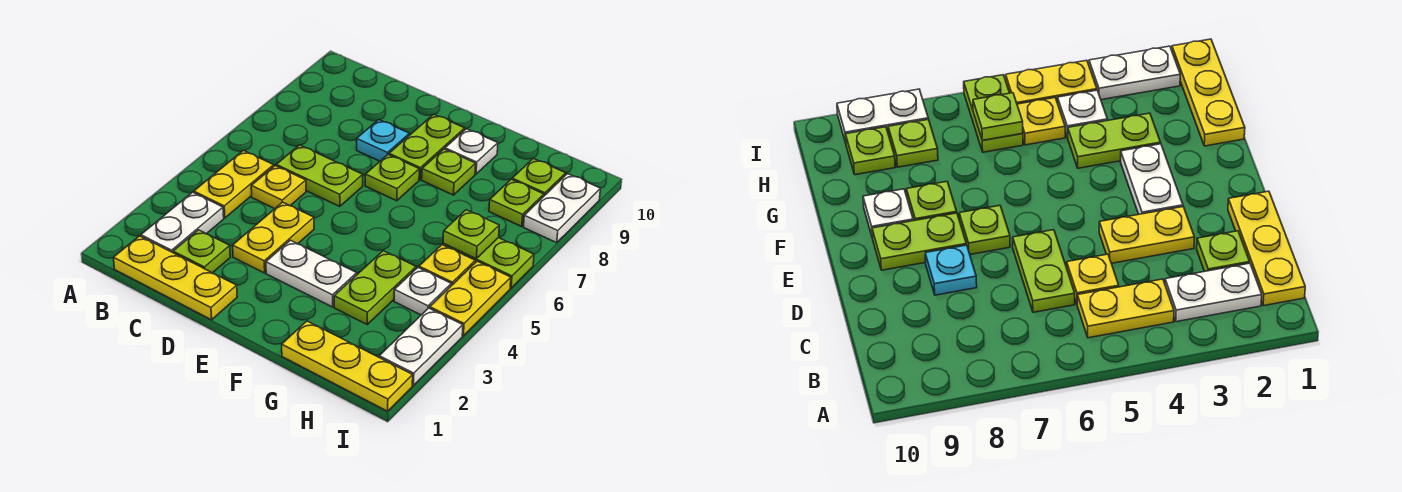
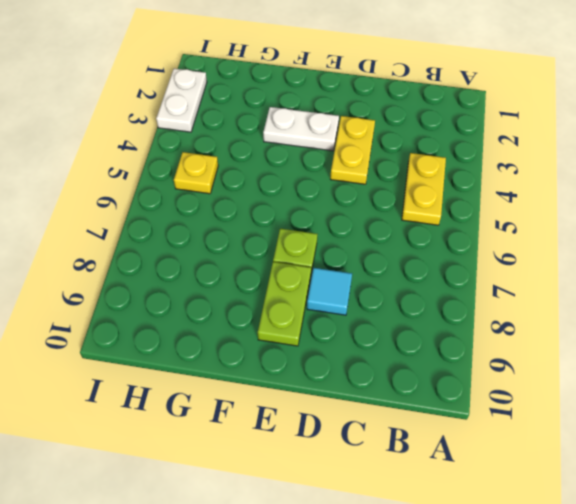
cyan tile D8 level 1 -> cyan plate D8 level 1
none -> yellow plate B1:D1 level 1
none -> white plate B2:B3 level 1
none -> lime plate C2 level 1

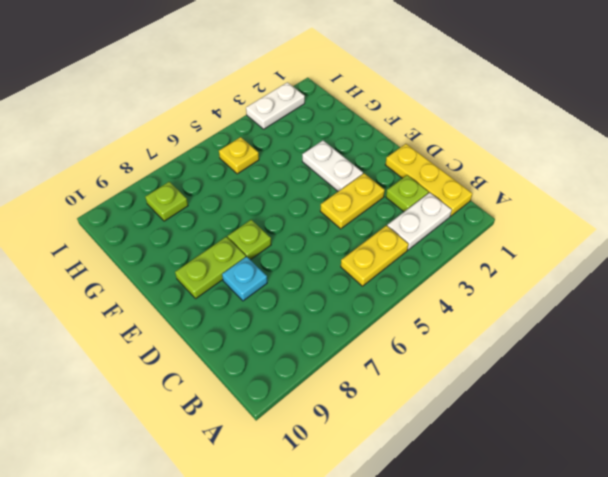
none -> yellow plate C5 level 1
none -> lime plate C6:D6 level 1
none -> lime plate F8 level 1

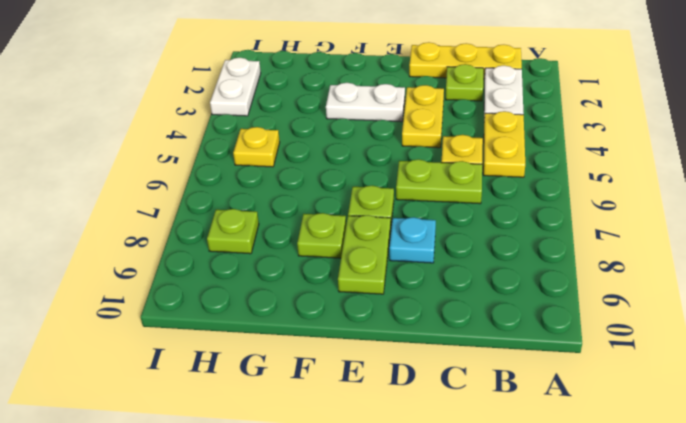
none -> white plate F9 level 1
none -> yellow plate G1:I1 level 1
none -> lime plate G3:G4 level 1

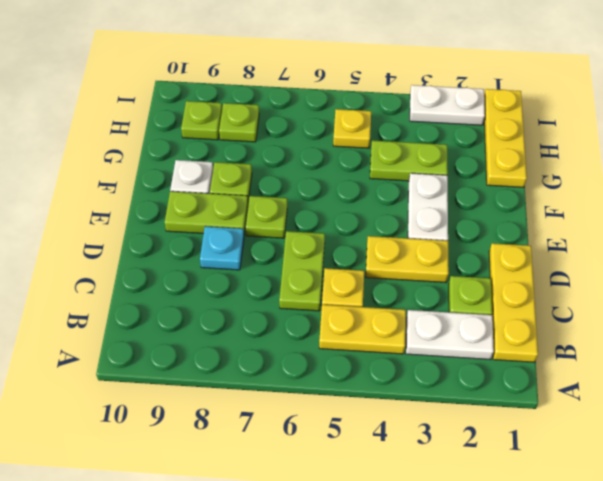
none -> white plate H4 level 1
none -> lime plate H6:I6 level 1
none -> yellow plate I4:I5 level 1

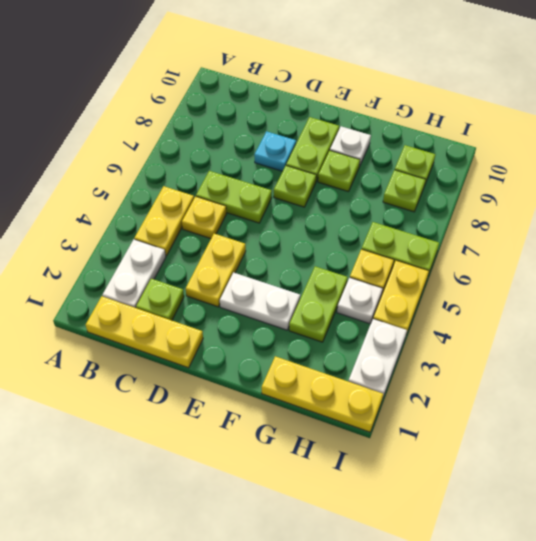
none -> white plate I8:I9 level 1
none -> lime plate H6 level 2

